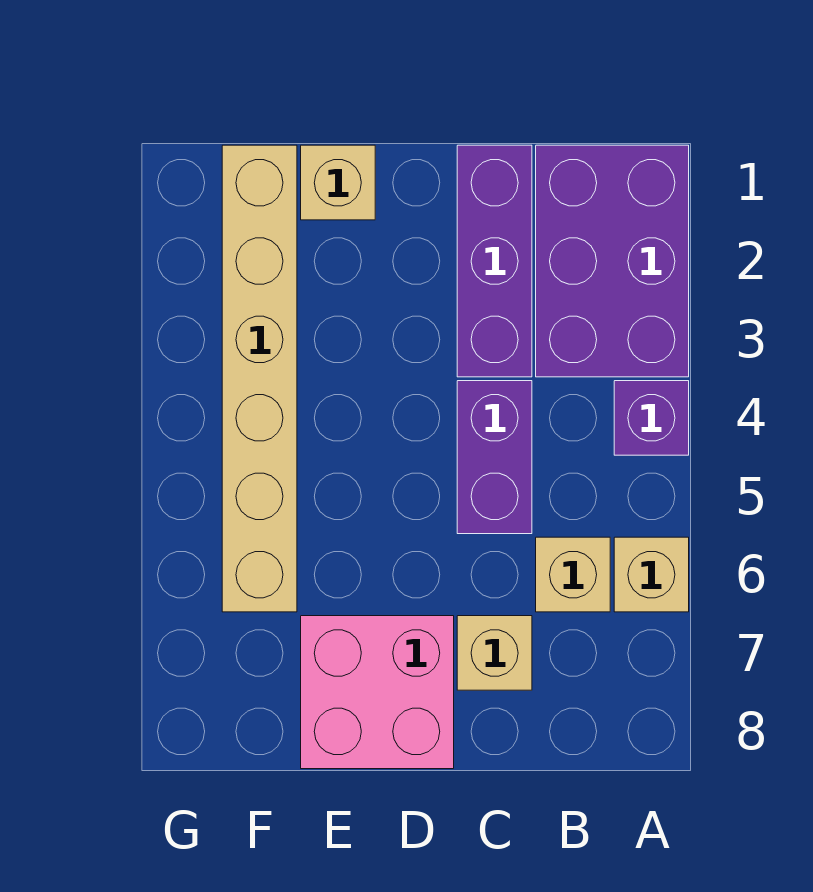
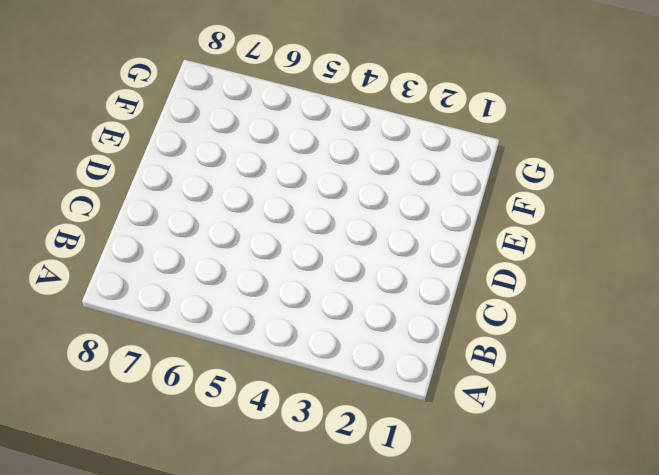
none -> purple brick A1:B3 level 1
none -> purple brick A4 level 1

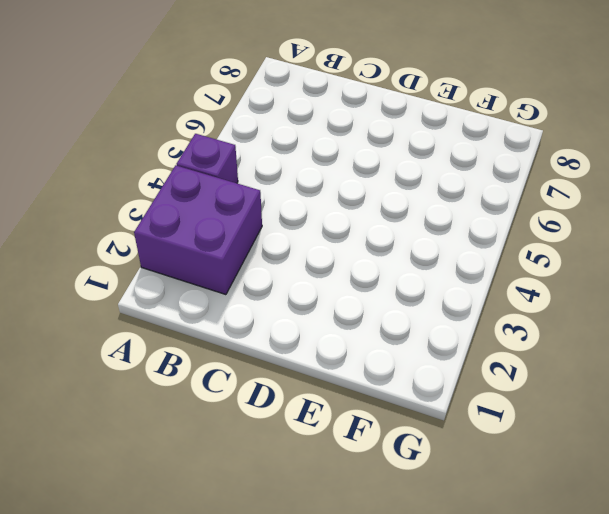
purple brick A2:B3 level 1 -> purple brick A1:B3 level 1
none -> tan brick A6 level 1
none -> tan brick B6 level 1

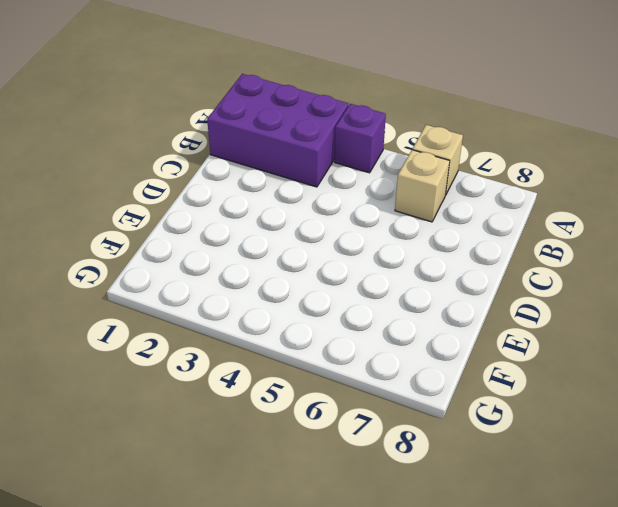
none -> purple brick C1:C3 level 1
none -> purple brick C4:C5 level 1

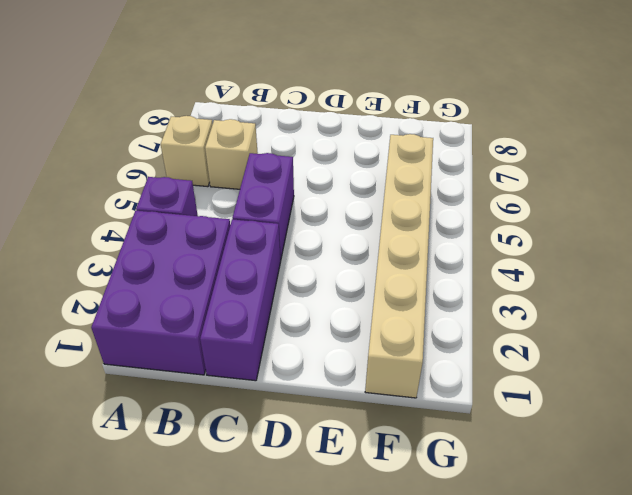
none -> tan brick C7 level 1
none -> pink brick D7:E8 level 1

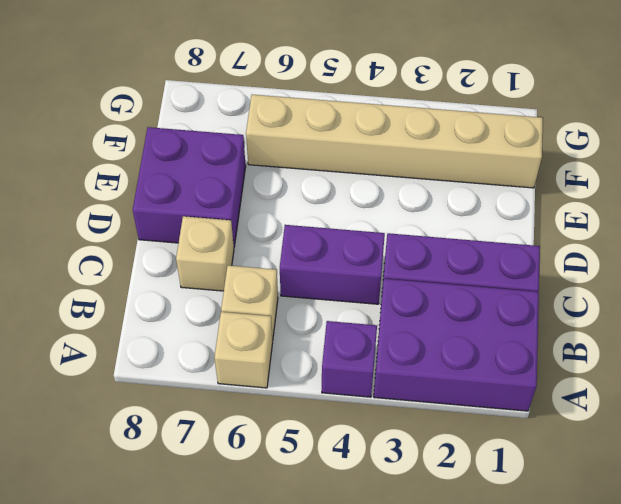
purple brick D7:E8 level 1 -> pink brick D7:E8 level 1
none -> tan brick E1 level 1

